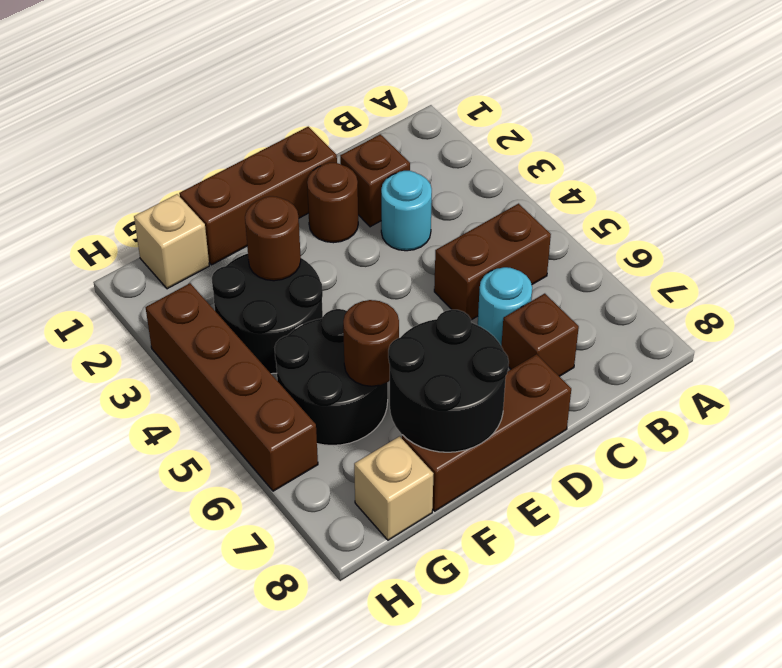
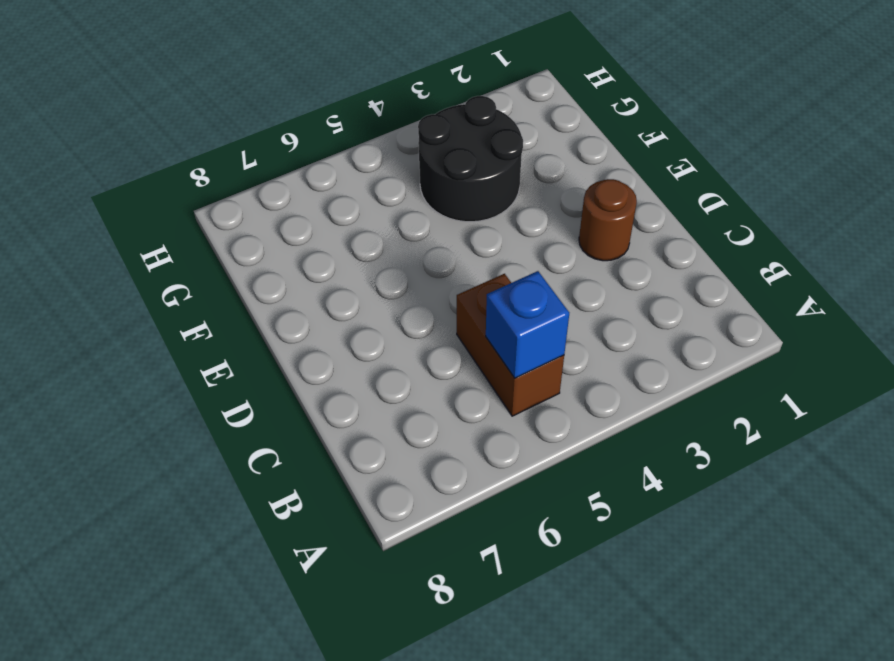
blue brick B5 level 2 -> none
none -> brown brick C2 level 1
none -> cyan round brick C3 level 1
none -> cyan round brick C6 level 1

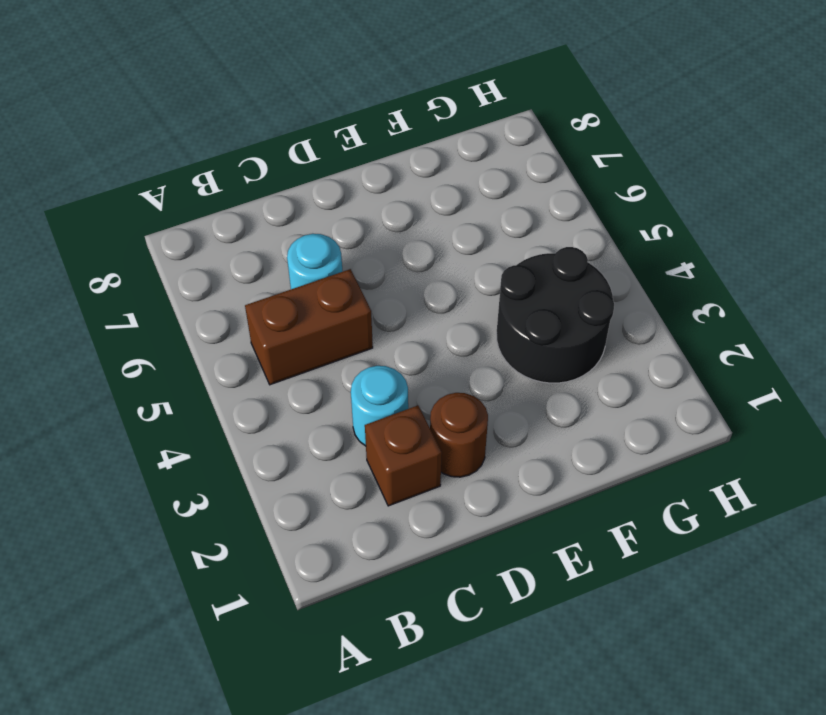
none -> brown brick C7 level 1
none -> brown brick D1:F1 level 1
none -> brown brick D8:F8 level 1

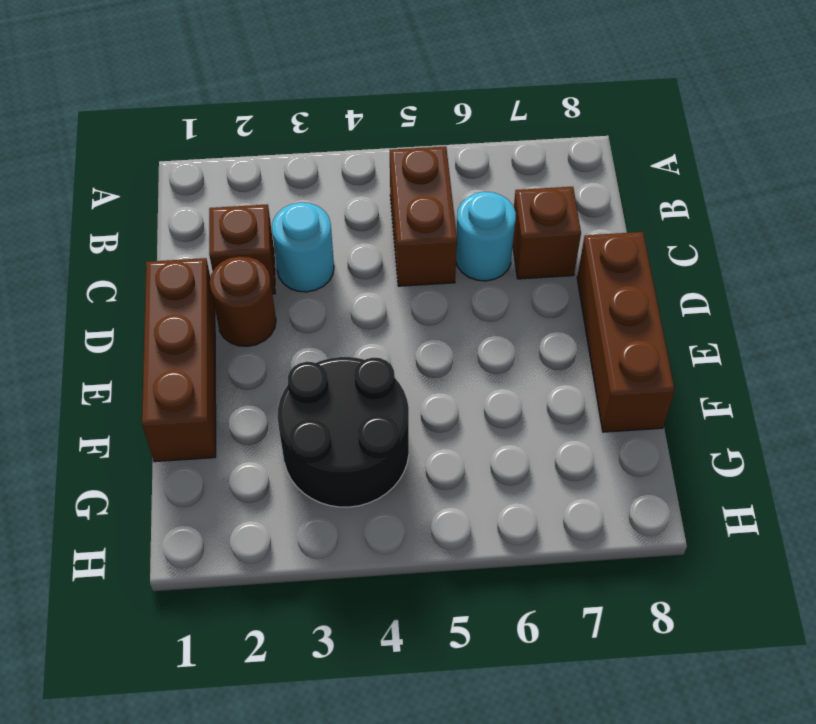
none -> black round brick F5:G6 level 1
none -> tan brick G1 level 1
none -> tan brick G8 level 1

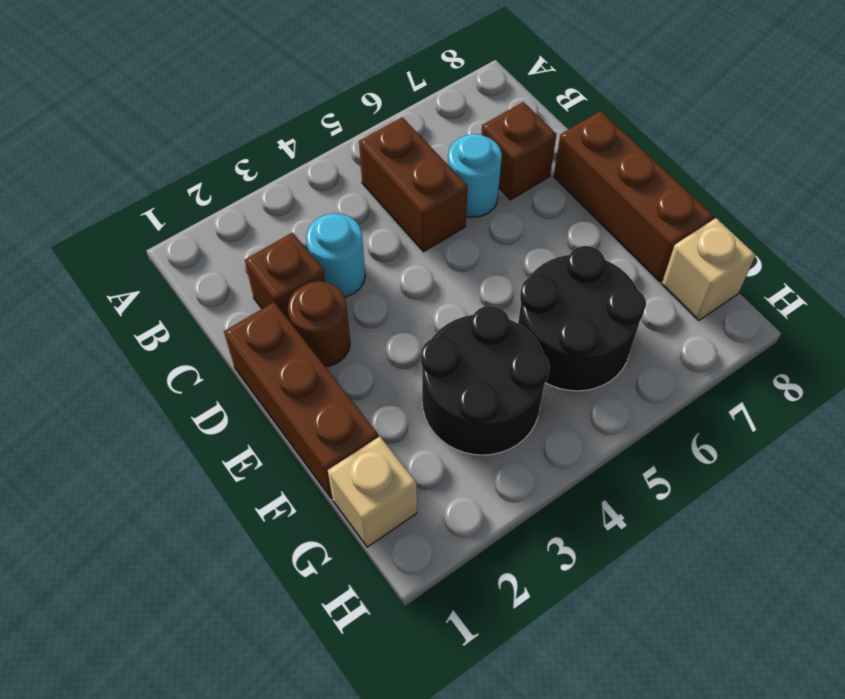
none -> brown brick H3:H6 level 1
none -> black round brick E7:F8 level 2
none -> brown round brick F3 level 2

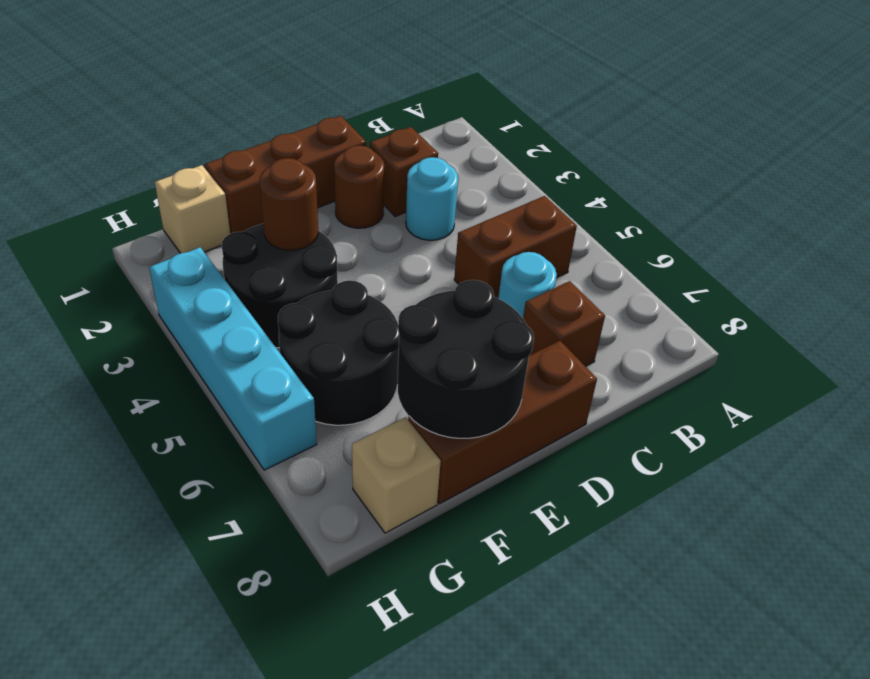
cyan brick H3:H6 level 1 -> brown brick H3:H6 level 1
none -> brown round brick F6 level 2

